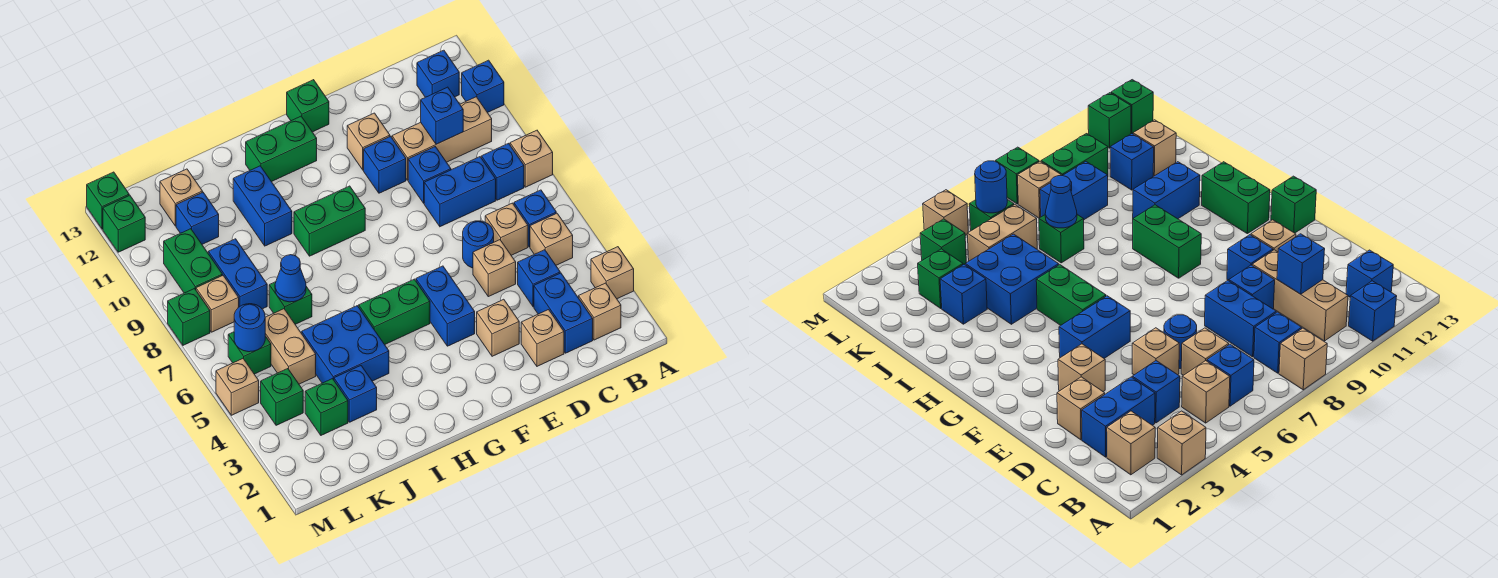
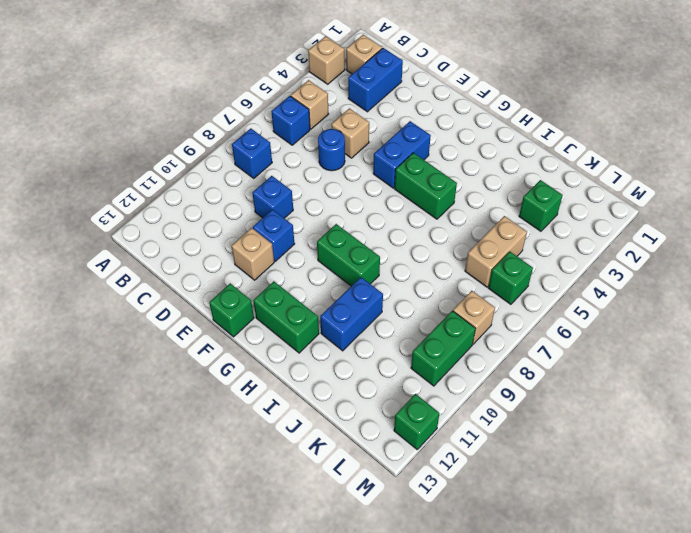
none -> tan brick A8 level 1
none -> blue brick A11 level 1
none -> tan brick B10:D10 level 1
none -> blue brick B12 level 1

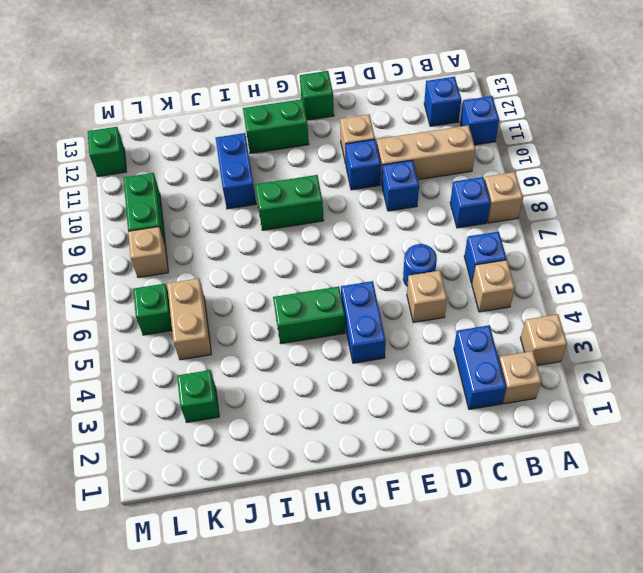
none -> blue brick C4 level 1
none -> tan brick C6 level 1
none -> blue brick C8:D8 level 1
none -> tan brick D2 level 1

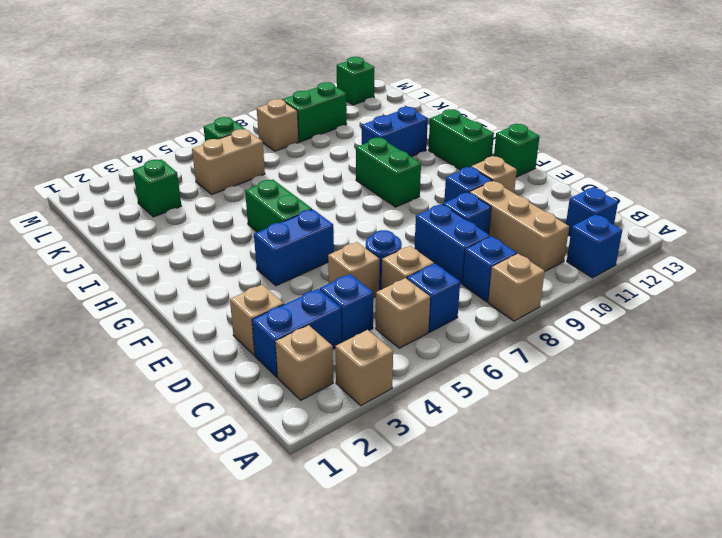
none -> tan brick E3 level 1
none -> blue brick I4:J5 level 1
none -> blue brick J3 level 1
none -> green brick J7 level 1

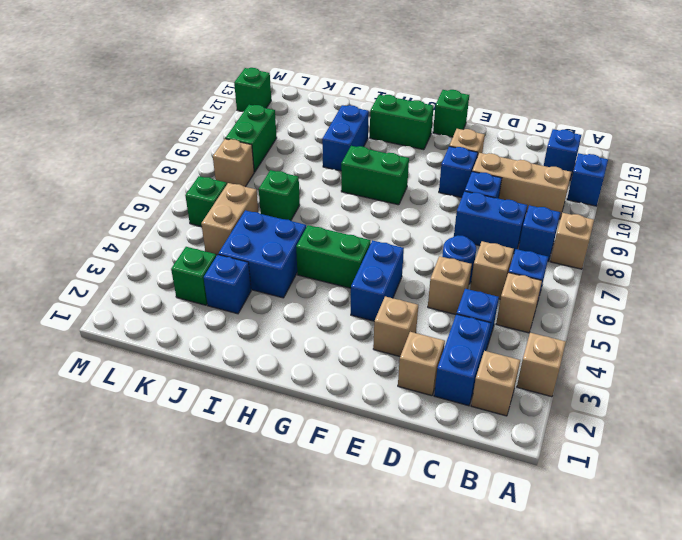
none -> blue brick K8:K9 level 1
none -> blue brick K11 level 1
none -> tan brick K12 level 1
none -> green brick L4 level 1

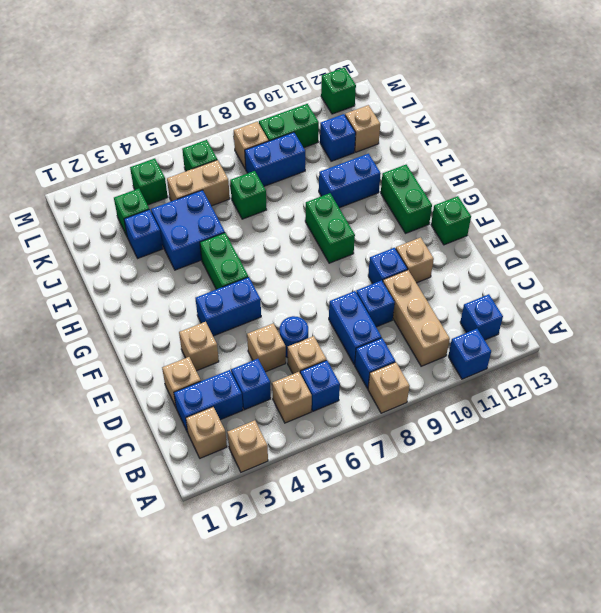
none -> tan brick M5 level 1
none -> green brick M8 level 1
none -> green brick M13 level 1
none -> blue brick C10 level 2

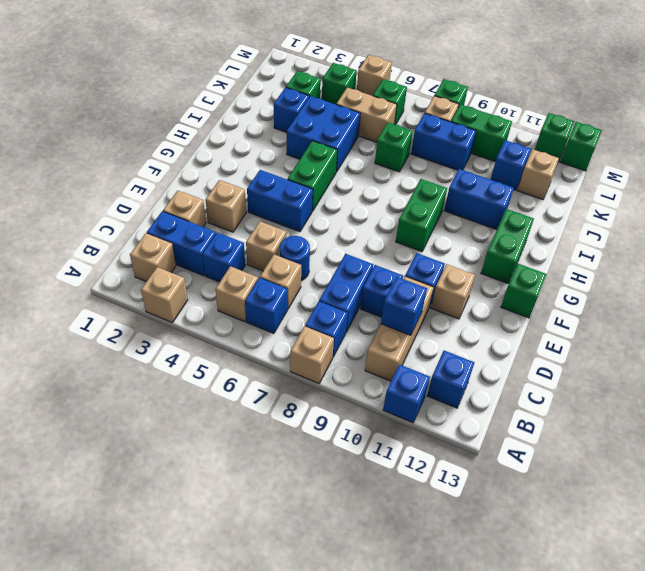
none -> blue cone J7 level 2
none -> blue round brick L6 level 2

